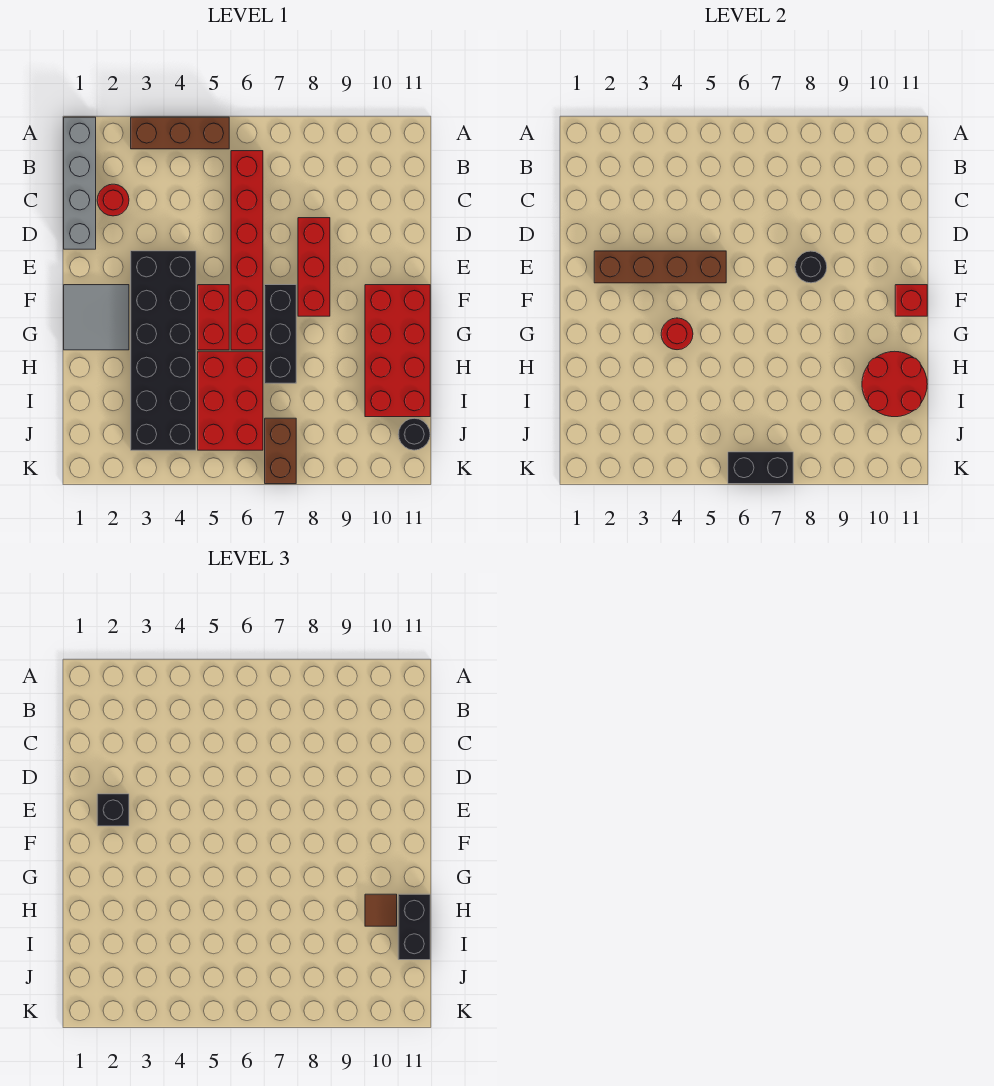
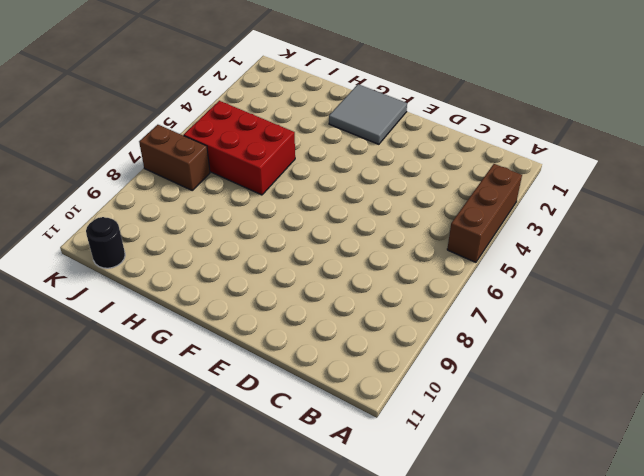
none -> grey brick A1:D1 level 1
none -> red brick B6:G6 level 1
none -> red round brick C2 level 1

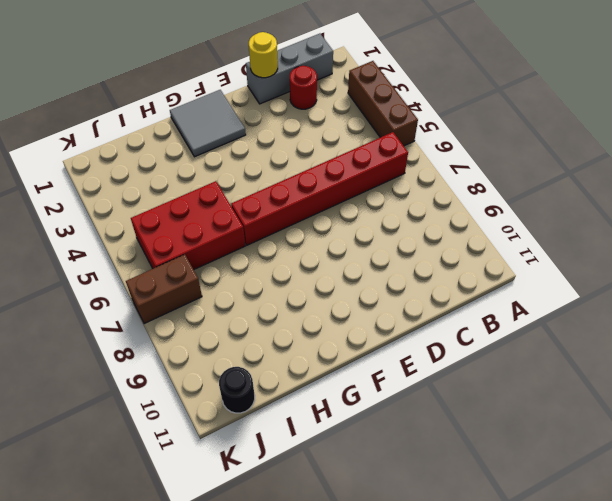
grey brick B1:D1 level 1 -> grey brick A1:D1 level 1
yellow round brick D1 level 2 -> none
none -> red brick D8:F8 level 1
none -> black brick E3:J4 level 1
none -> red brick F5:G5 level 1

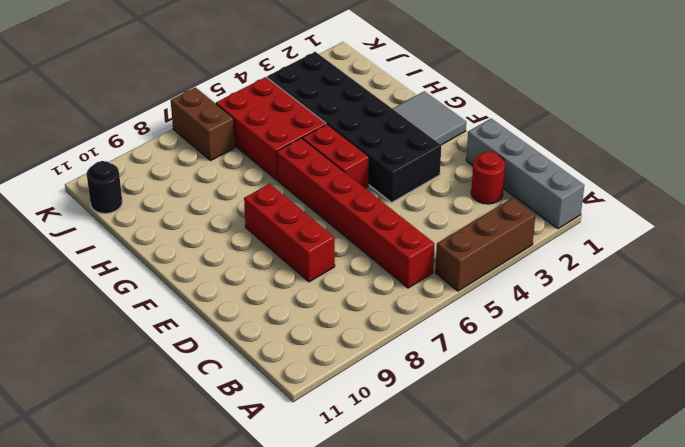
none -> black brick F7:H7 level 1
none -> red brick F10:I11 level 1
none -> brown brick E2:E5 level 2

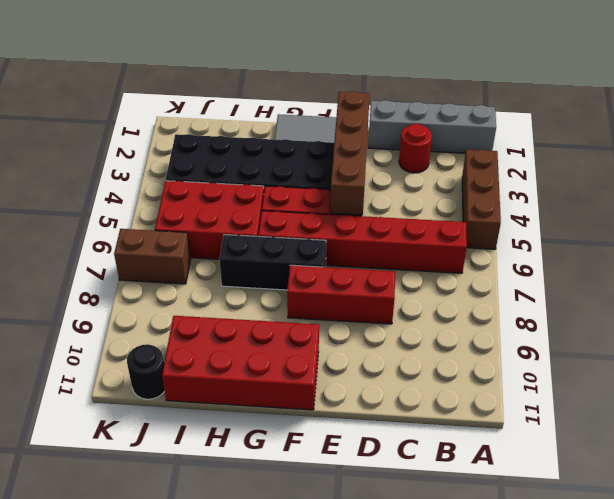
none -> black round brick E8 level 2
none -> red brick F11 level 2
none -> red round brick G4 level 2

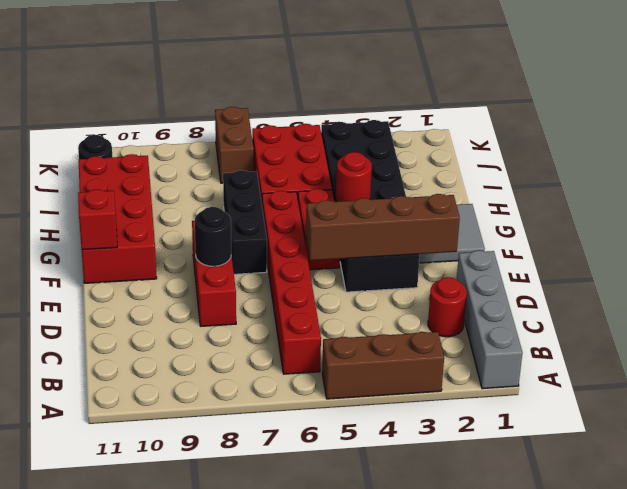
none -> red round brick H10:I11 level 2
none -> black brick K6:K7 level 2
none -> black brick E2 level 3

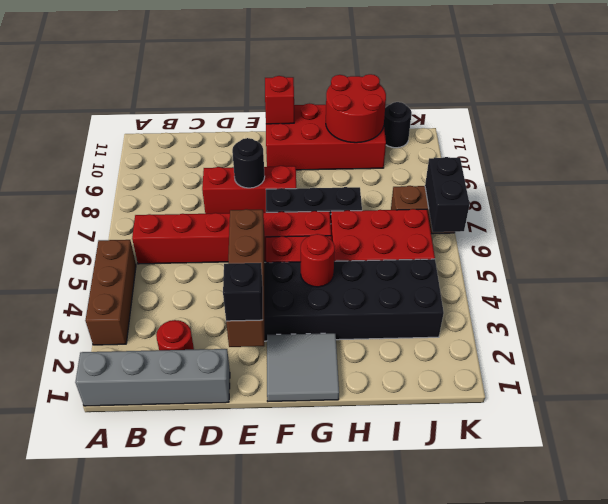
none -> brown tile H10 level 3
none -> black brick H11:I11 level 3

